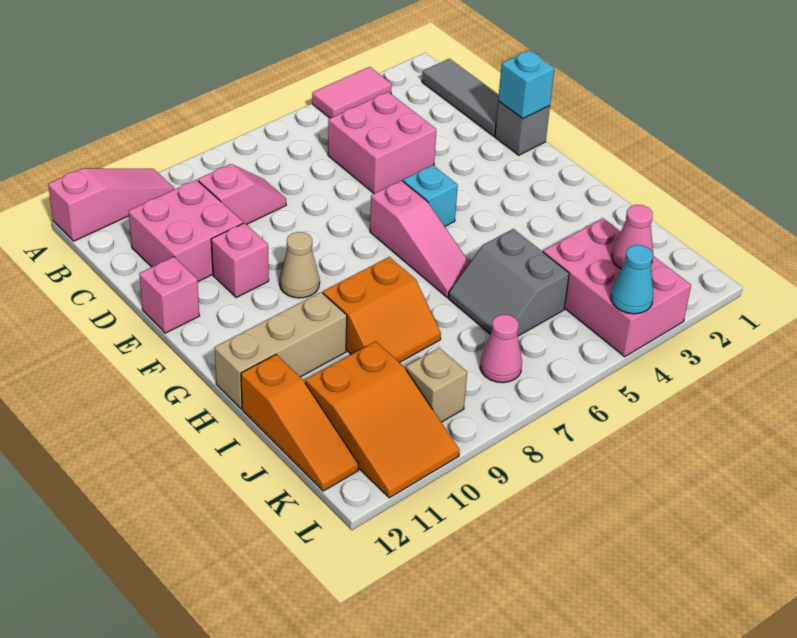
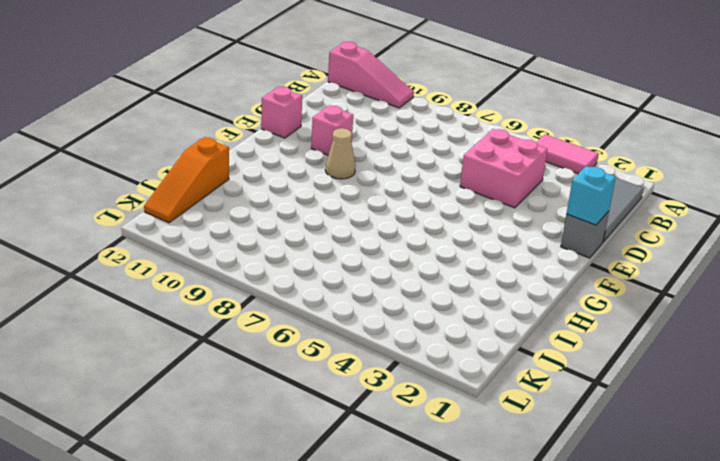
none -> pink slope C8:C9 level 1 top 9
none -> pink brick C10:D11 level 1
none -> cyan brick F5 level 1

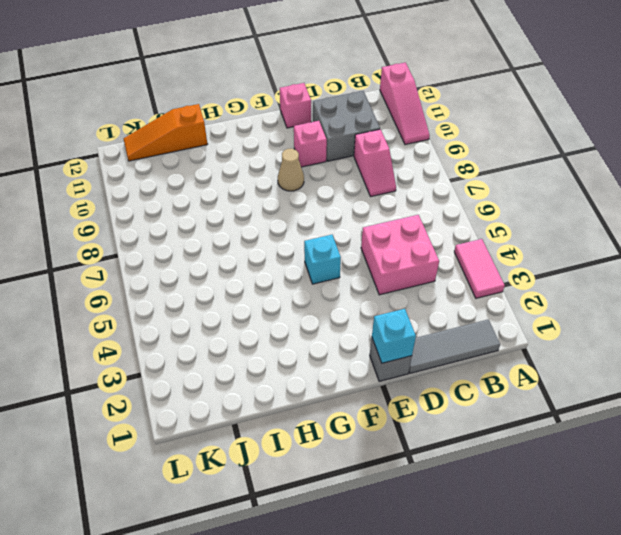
grey brick C10:D11 level 1 -> pink brick C10:D11 level 1
none -> pink slope F6:H6 level 1 top F
none -> orange slope H8:I9 level 1 top H
none -> tan brick H10:H12 level 1

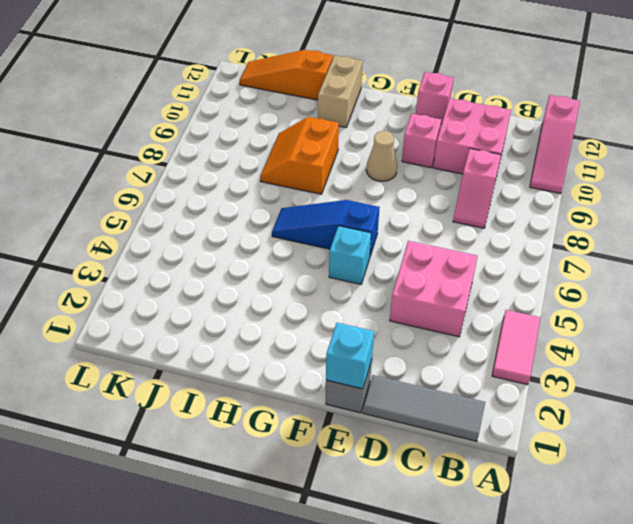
blue slope F6:H6 level 1 top F -> pink slope F6:H6 level 1 top F
tan brick H11:H12 level 1 -> tan brick H10:H12 level 1
none -> grey slope I5:J6 level 1 top 5
none -> pink brick J3:L4 level 1
none -> orange slope J10:L11 level 1 top J

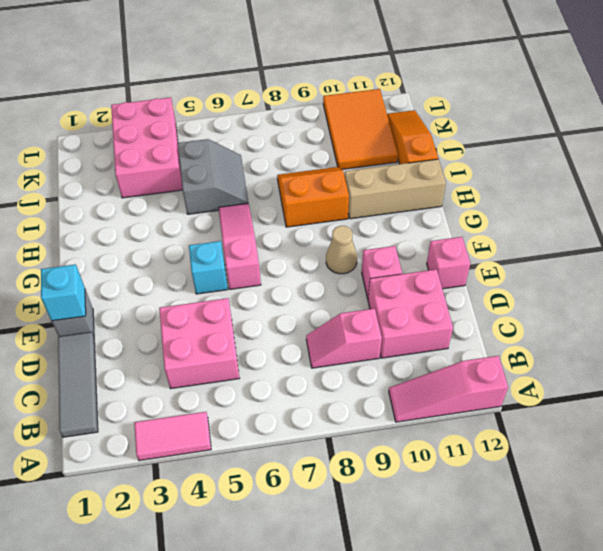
orange tile J10:L11 level 1 -> orange slope J10:L11 level 1 top J
none -> pink cone K7 level 1
none -> tan brick K9 level 1
none -> pink cone K3 level 2

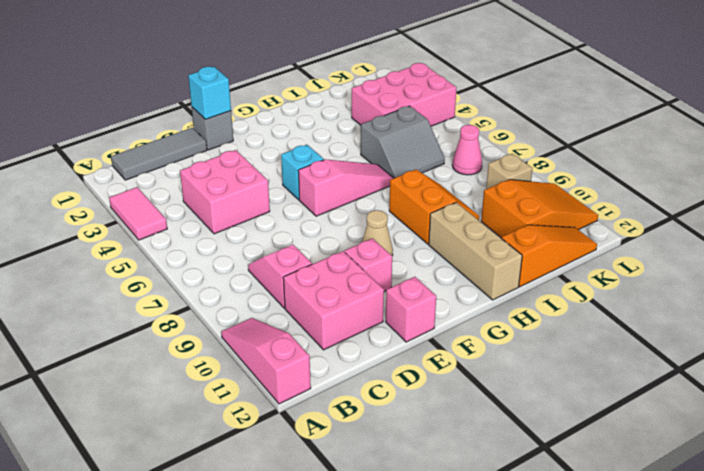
none -> pink cone K3 level 2
none -> cyan cone L4 level 2

